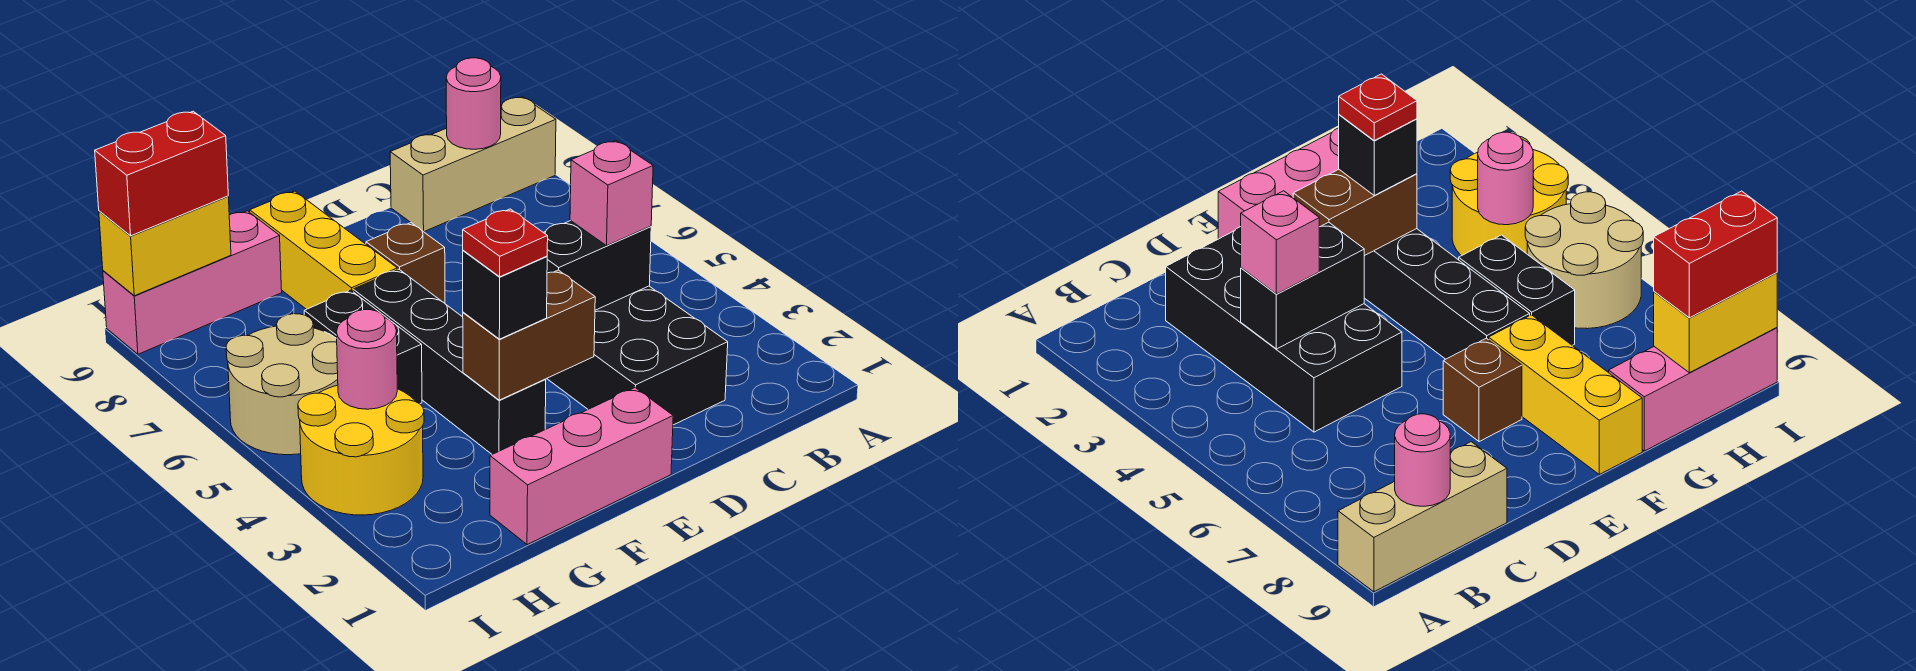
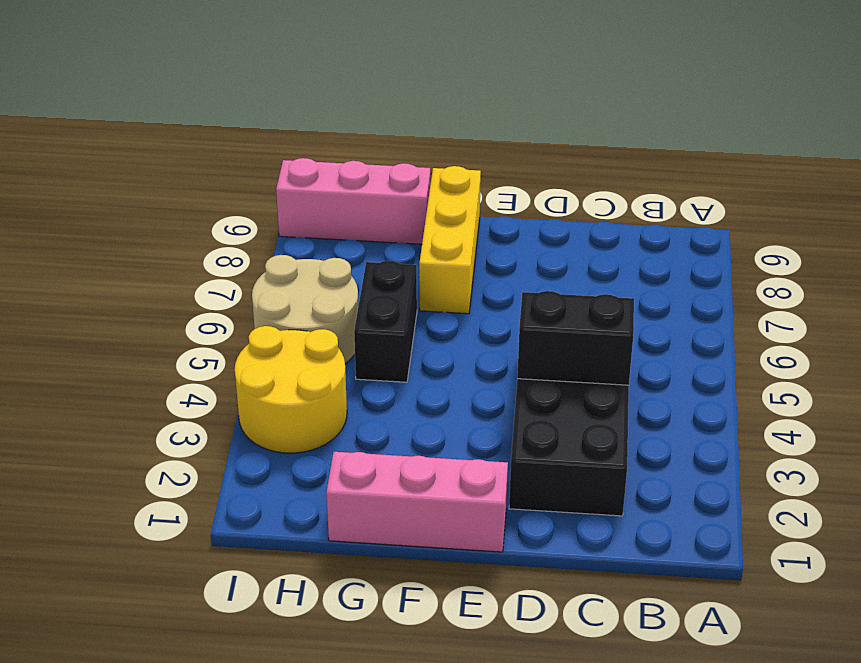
none -> tan brick A9:C9 level 1
none -> brown brick E7 level 1
none -> black brick F3:F6 level 1

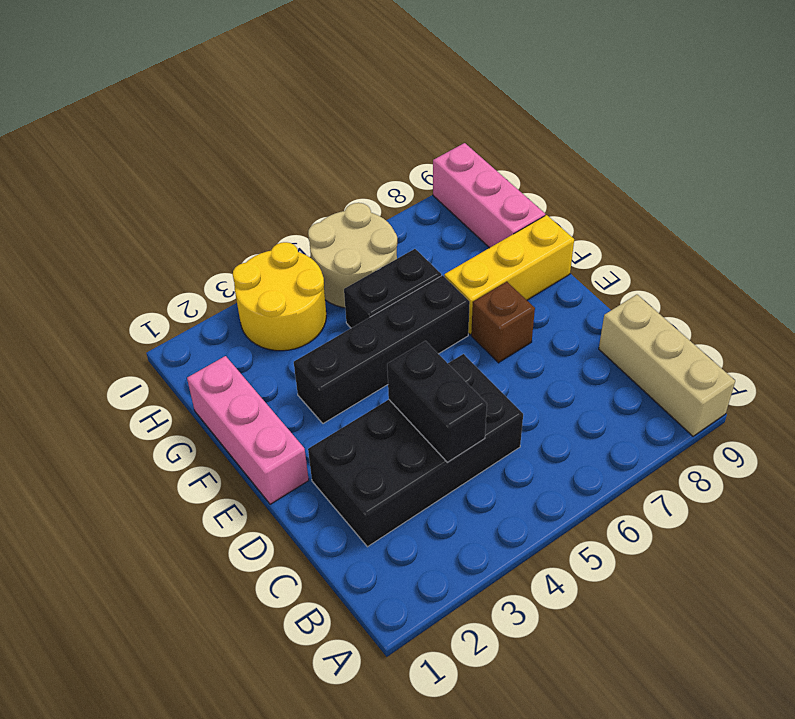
none -> pink round brick B9 level 2
none -> brown brick E3:F3 level 2
none -> pink round brick H4 level 2

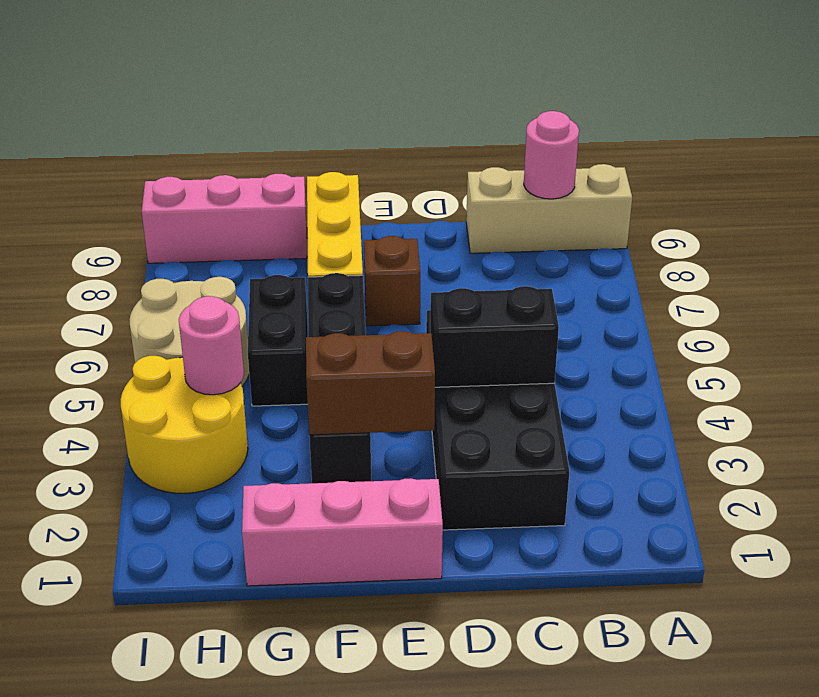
none -> yellow brick H9:I9 level 2
none -> pink brick C4 level 3
none -> black brick F3 level 3

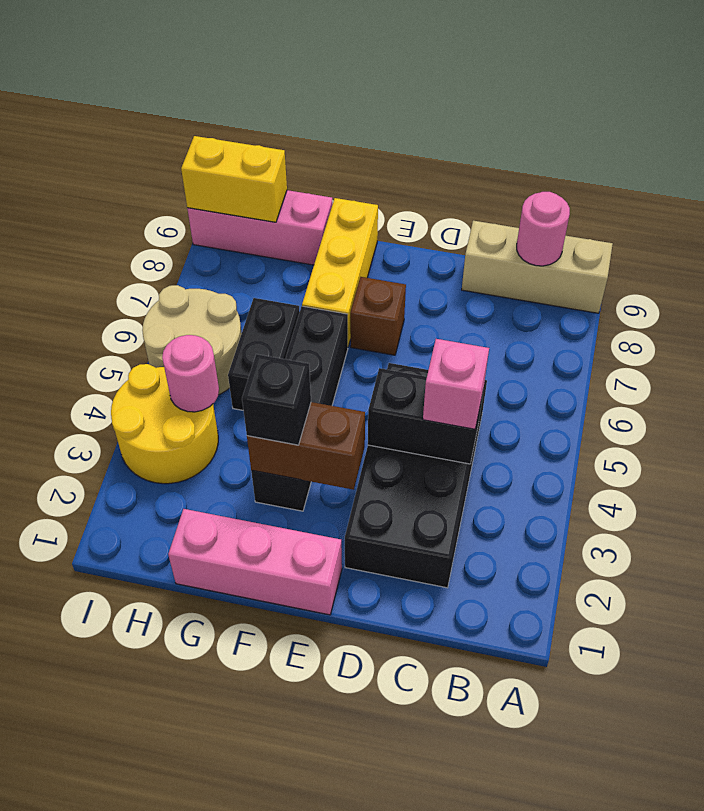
none -> red brick H9:I9 level 3
none -> red plate F3 level 4

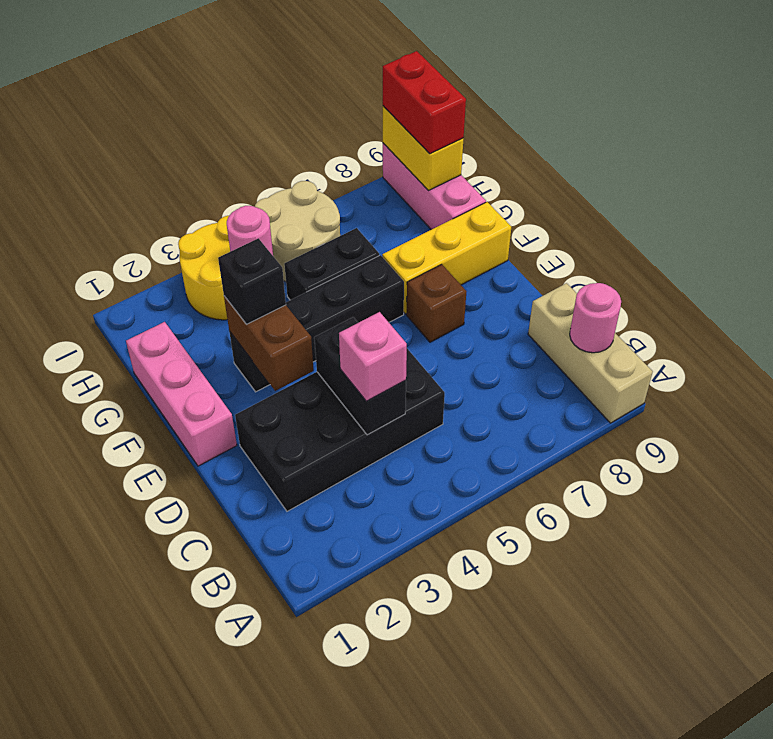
none -> red plate F3 level 4

